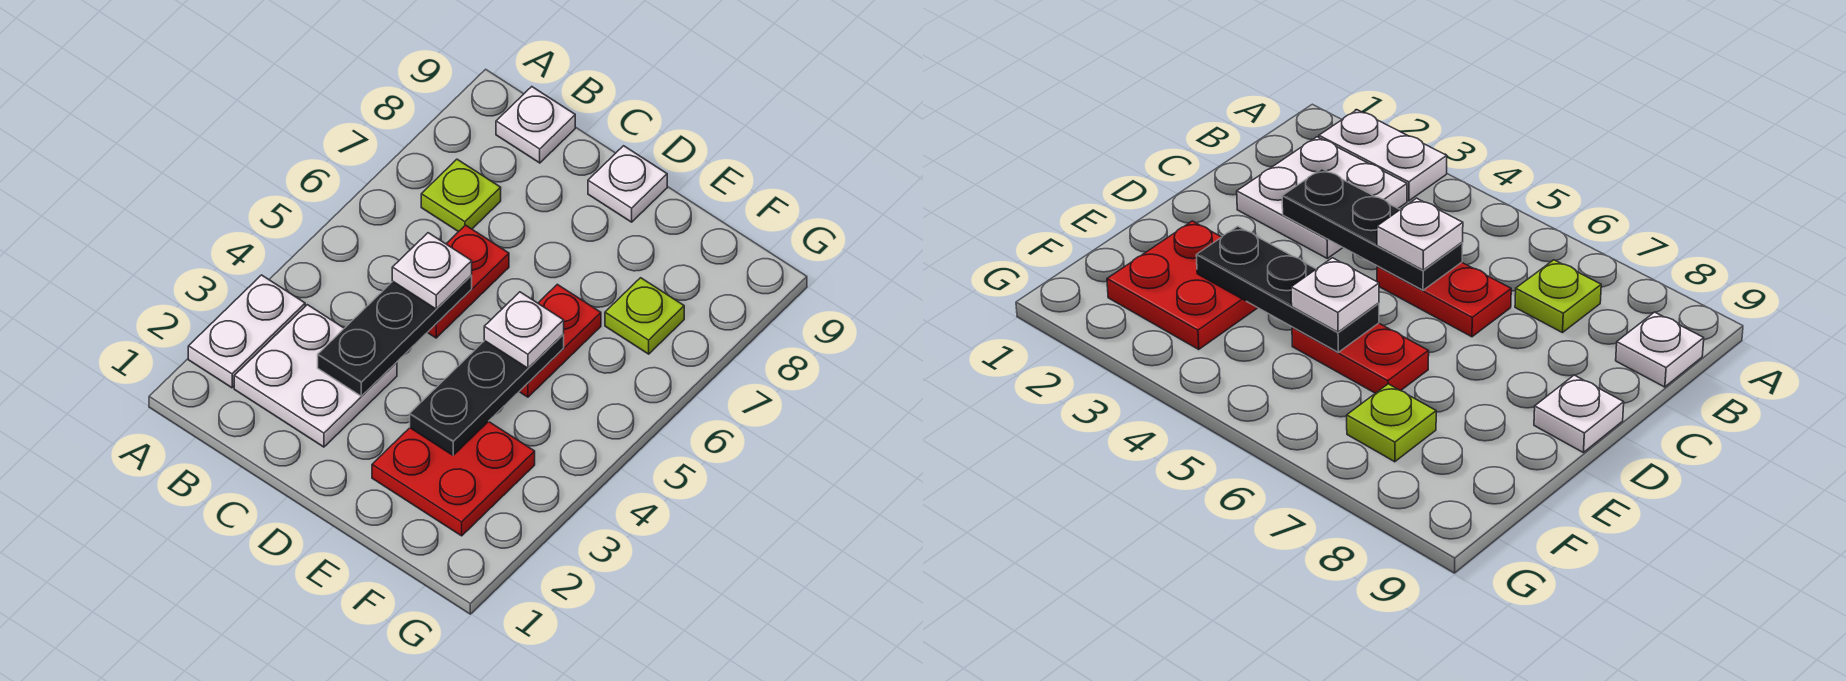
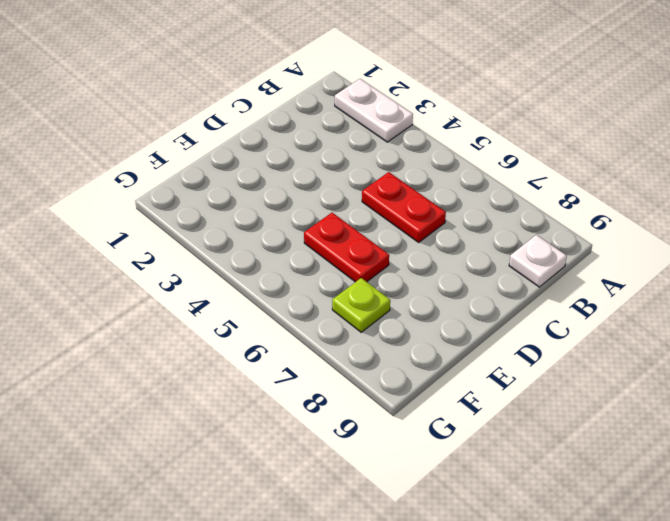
none -> white plate B2:C3 level 1
none -> lime plate B7 level 1
none -> white plate D9 level 1

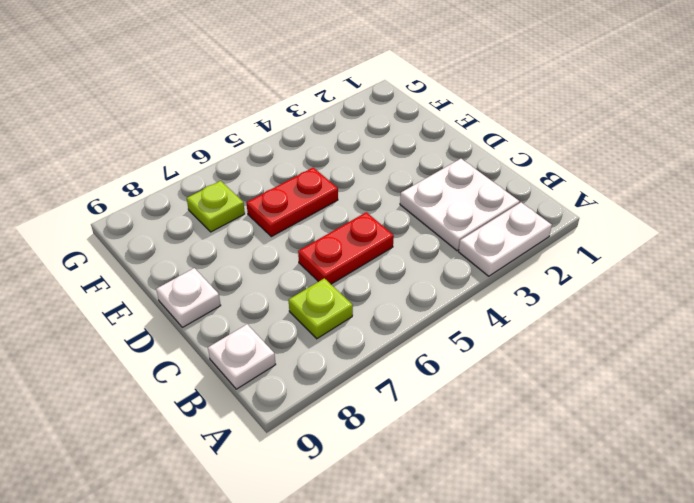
none -> red plate E2:F3 level 1
none -> black plate C3:C5 level 2
none -> black plate E3:E5 level 2

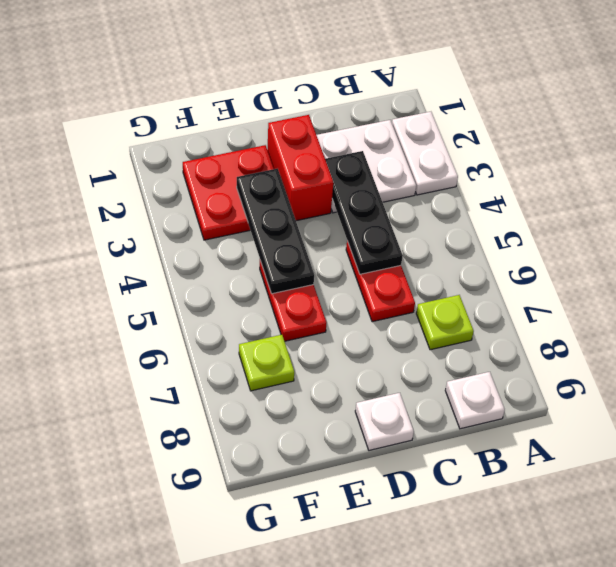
red brick D2:D3 level 1 -> none
none -> white plate C5 level 3
none -> white plate E5 level 3

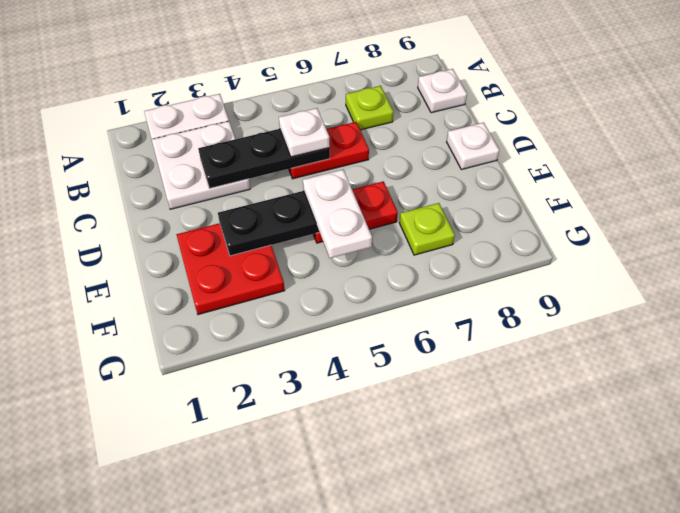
white plate E5:F5 level 3 -> white plate E5 level 3

